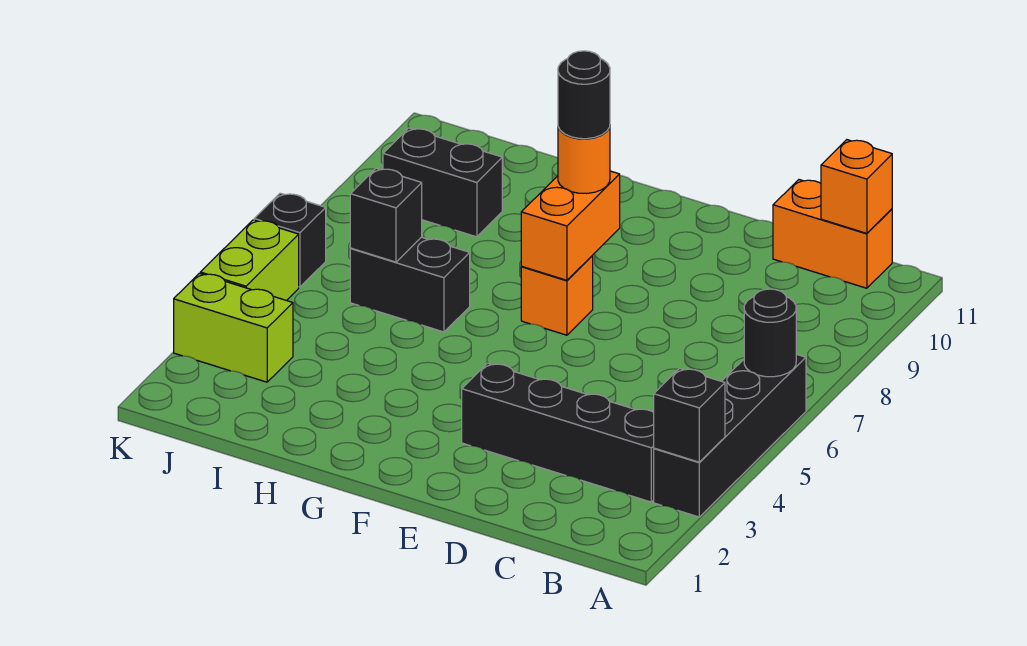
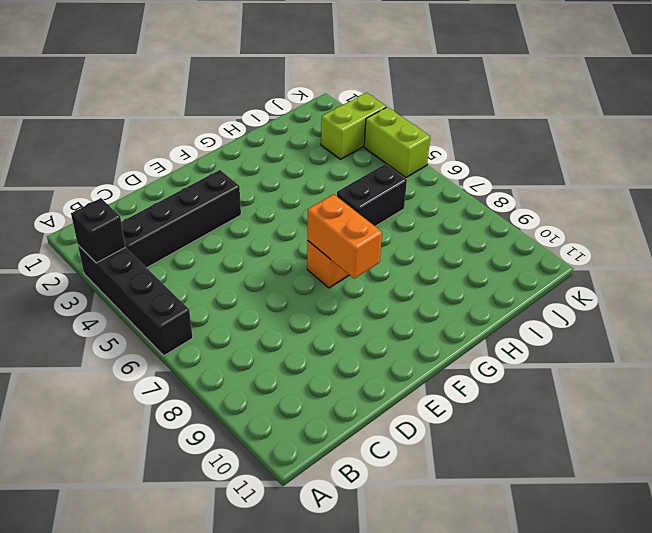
none -> orange brick B11:C11 level 1
none -> black brick I9:J9 level 1
none -> black brick K6 level 1

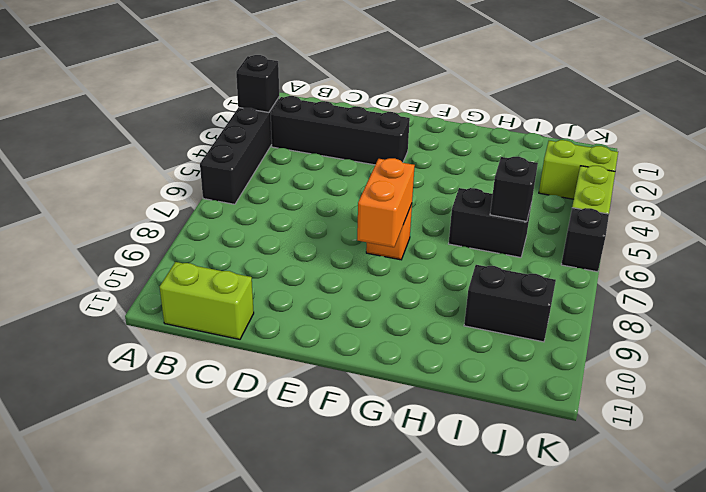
lime brick B11:C11 level 1 -> orange brick B11:C11 level 1
none -> black round brick A6 level 2
none -> orange brick B11 level 2
none -> orange round brick F8 level 3

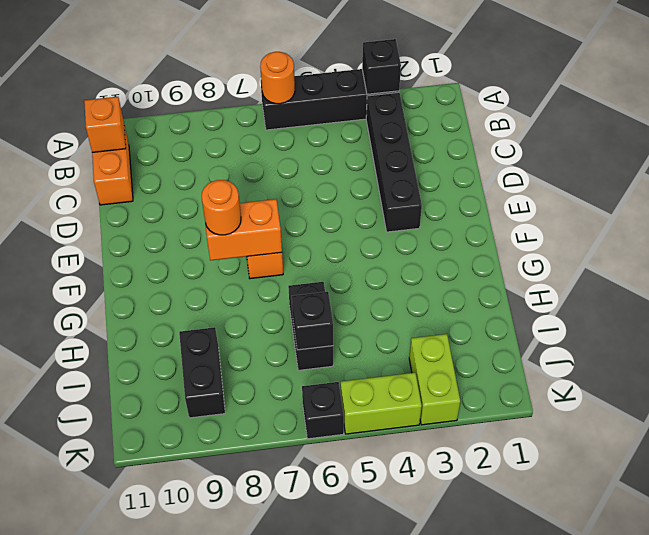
orange round brick A6 level 2 -> black round brick A6 level 2
none -> black round brick F8 level 4

